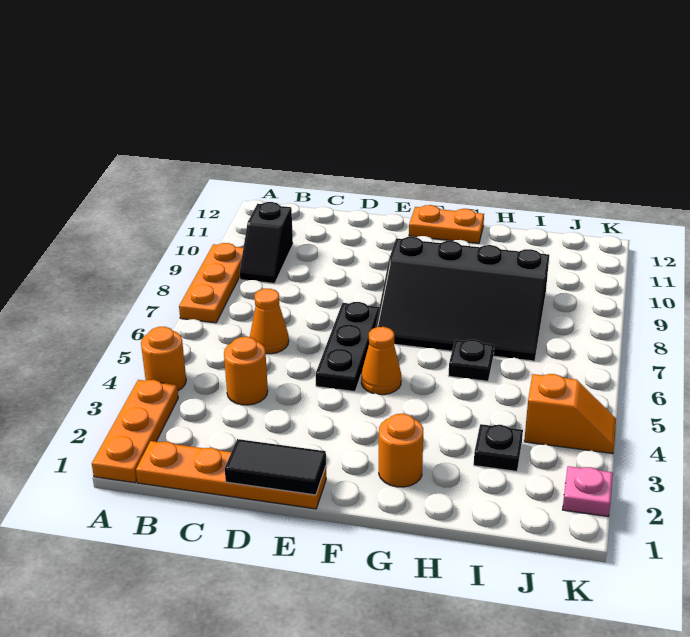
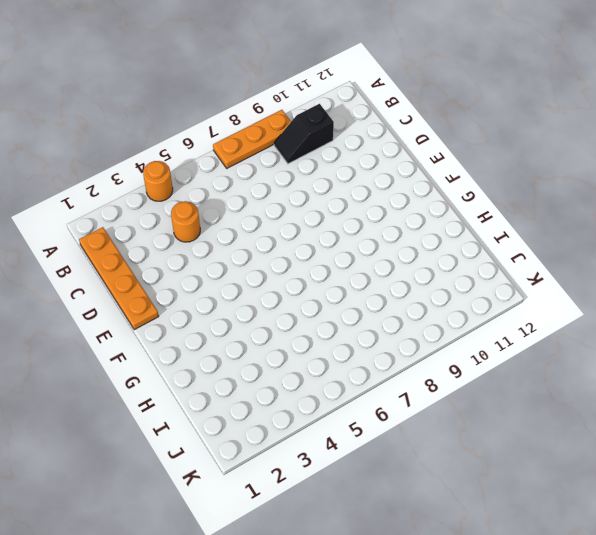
none -> orange plate A1:A3 level 1
none -> orange cone C6 level 1
none -> black plate E5:E7 level 1

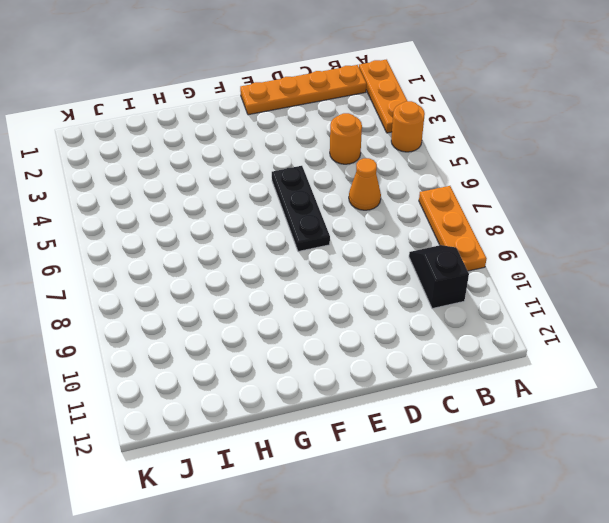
none -> orange cone F5 level 1
none -> black slope F7:I9 level 1 top 9
none -> orange plate F12:G12 level 1

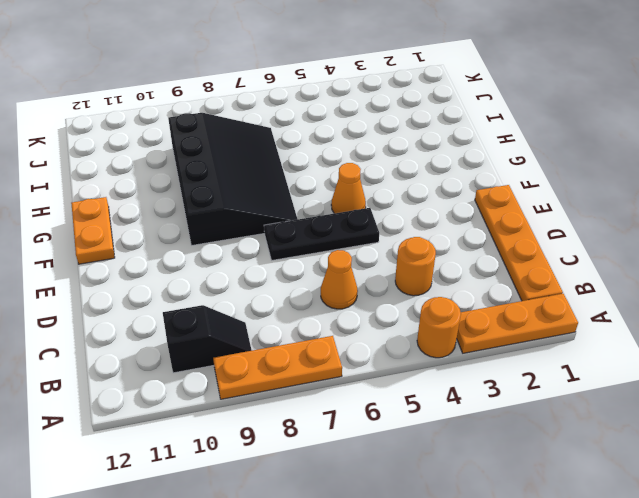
none -> orange round brick G2 level 1
none -> black plate H6 level 1
none -> black plate I3 level 1

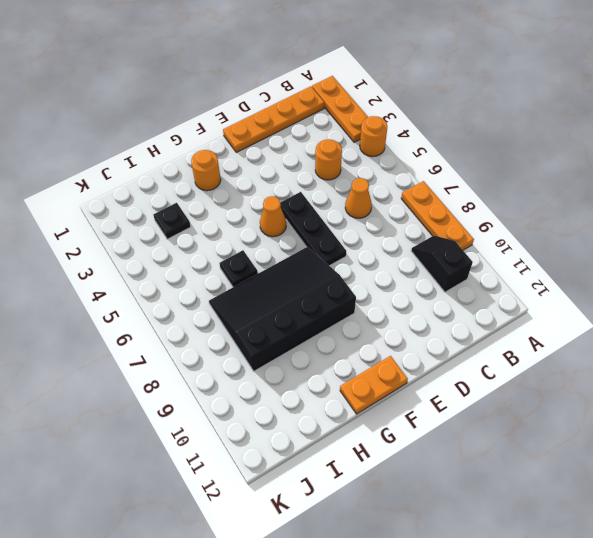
none -> orange slope J4:K4 level 1 top J
none -> pink plate K2 level 1
none -> black tile D1:E1 level 2

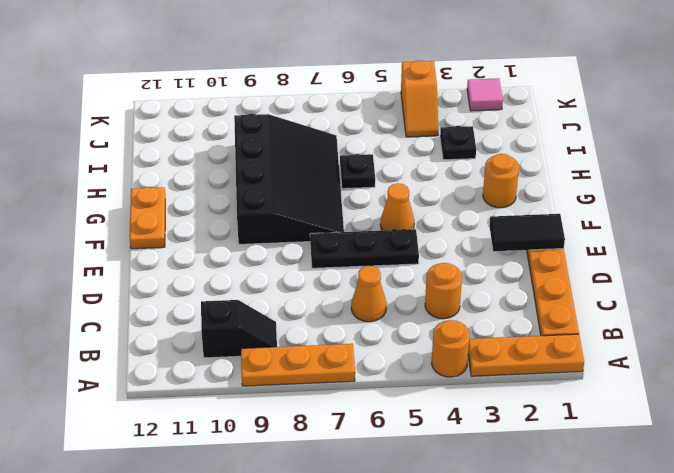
black tile E1:E2 level 2 -> black tile D1:E1 level 2
orange slope J4:K4 level 1 top K -> orange slope J4:K4 level 1 top J
pink tile K2 level 1 -> pink plate K2 level 1

